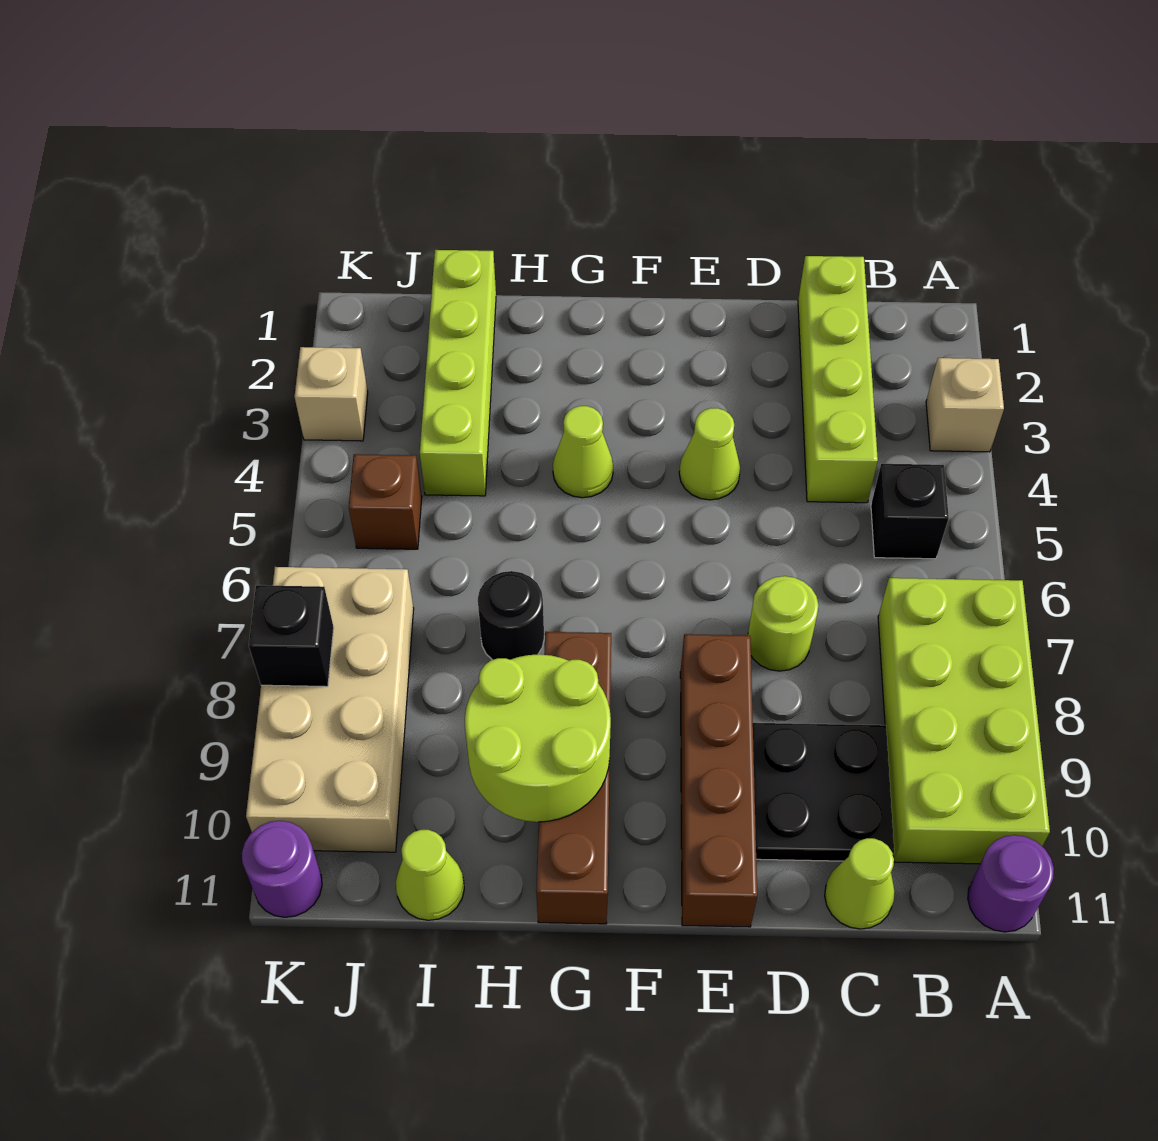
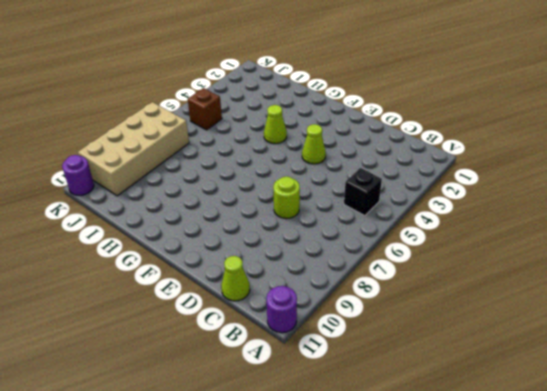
none -> tan brick A3 level 1
none -> lime brick A7:B10 level 1
none -> lime brick C1:C4 level 1

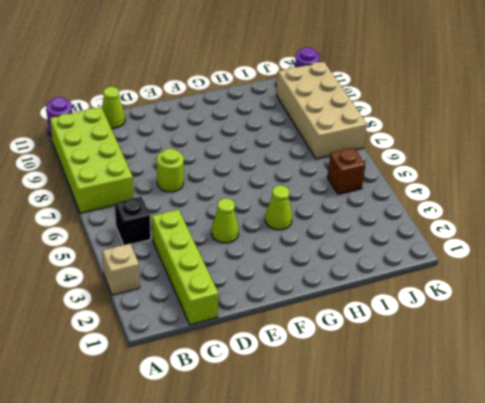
none -> black plate C9:D10 level 1
none -> brown brick E8:E11 level 1
none -> brown brick G8:G11 level 1

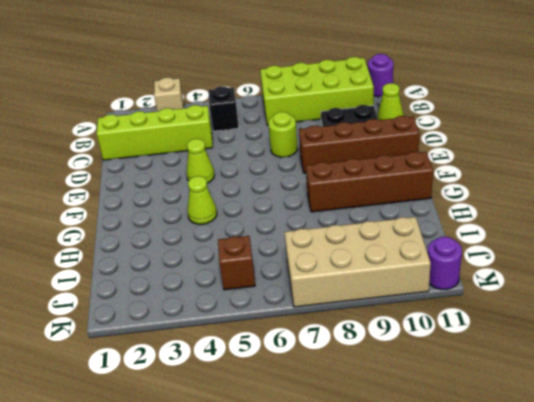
none -> black round brick H7 level 1
none -> lime brick I1:I4 level 1
none -> lime cone I11 level 1

